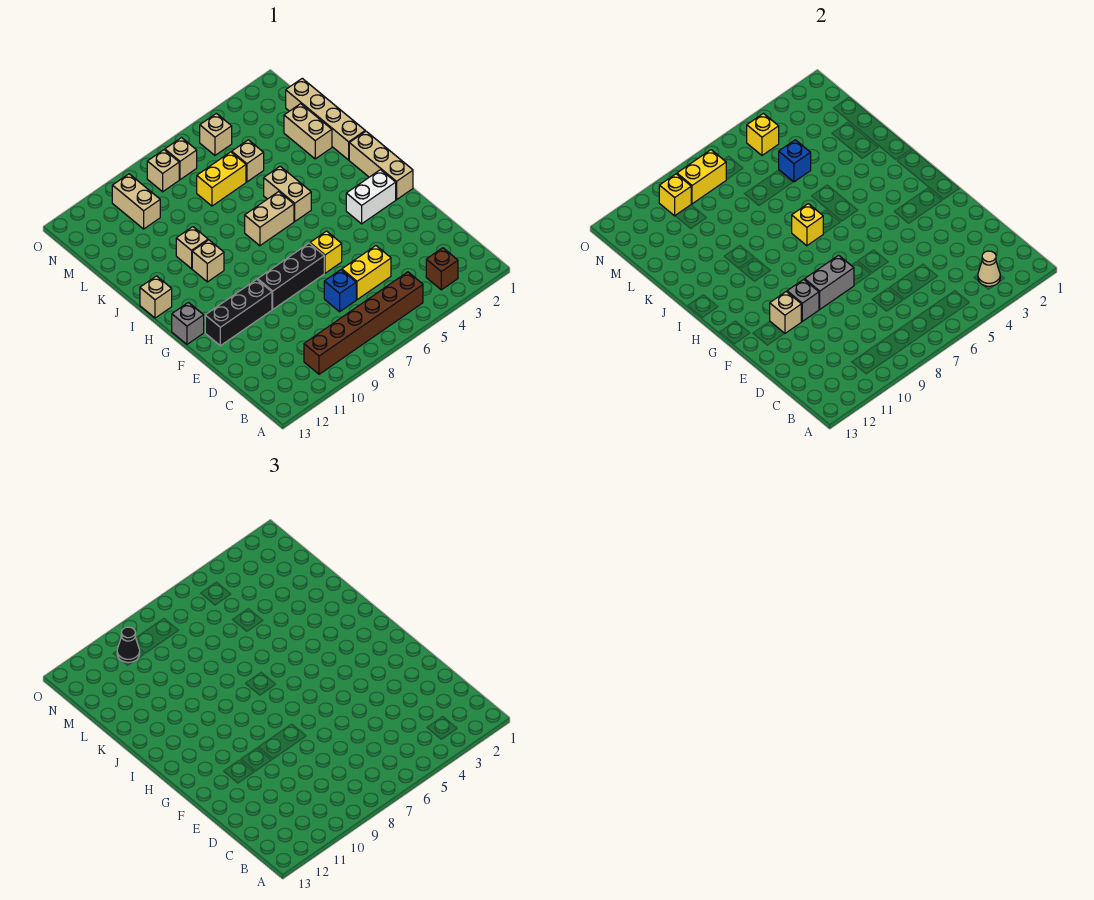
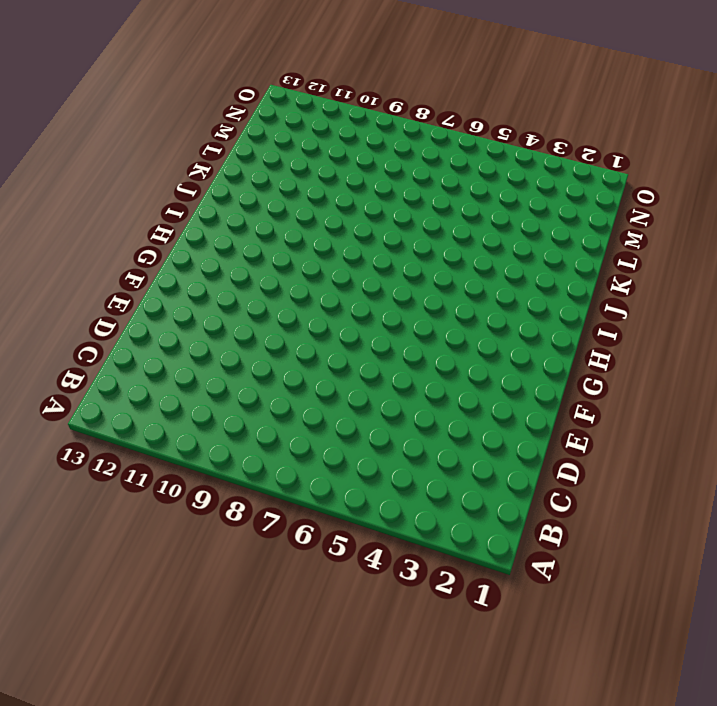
none -> brown brick B3 level 1
none -> brown brick B5:B10 level 1
none -> yellow brick D5:D6 level 1
none -> blue brick D7 level 1

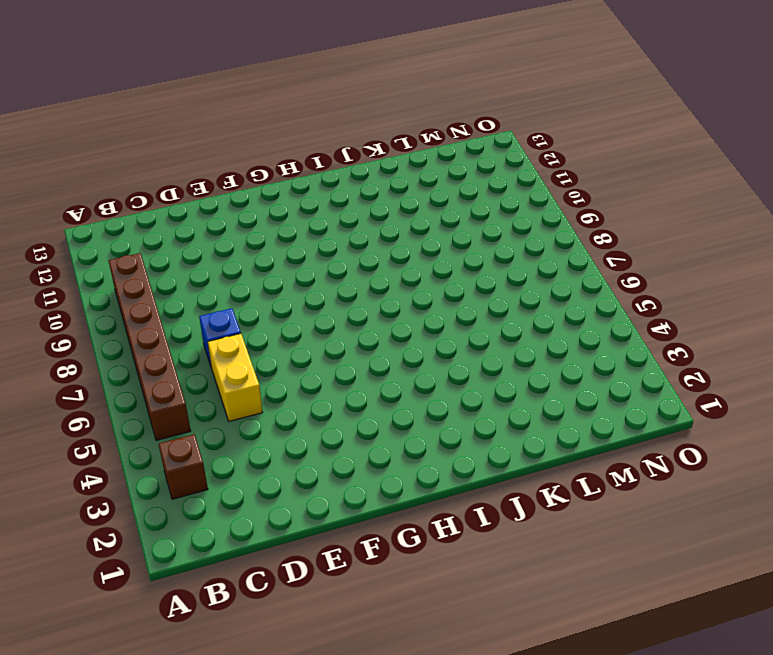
none -> yellow brick F6 level 1
none -> black brick F7:F9 level 1
none -> black brick F10:F12 level 1
none -> tan brick G1:I1 level 1

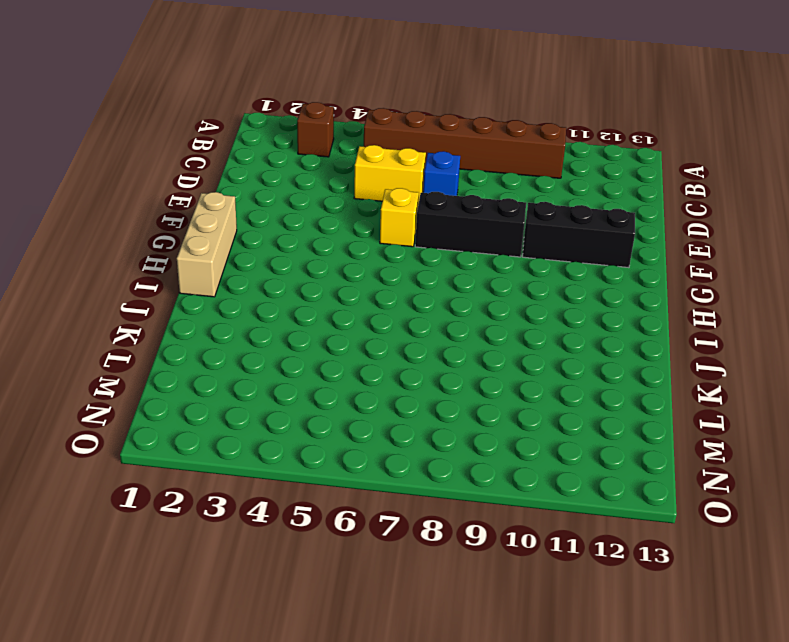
none -> white brick G2:G3 level 1
none -> grey brick G13 level 1
none -> tan brick I5:J5 level 1
none -> tan brick I6:I7 level 1

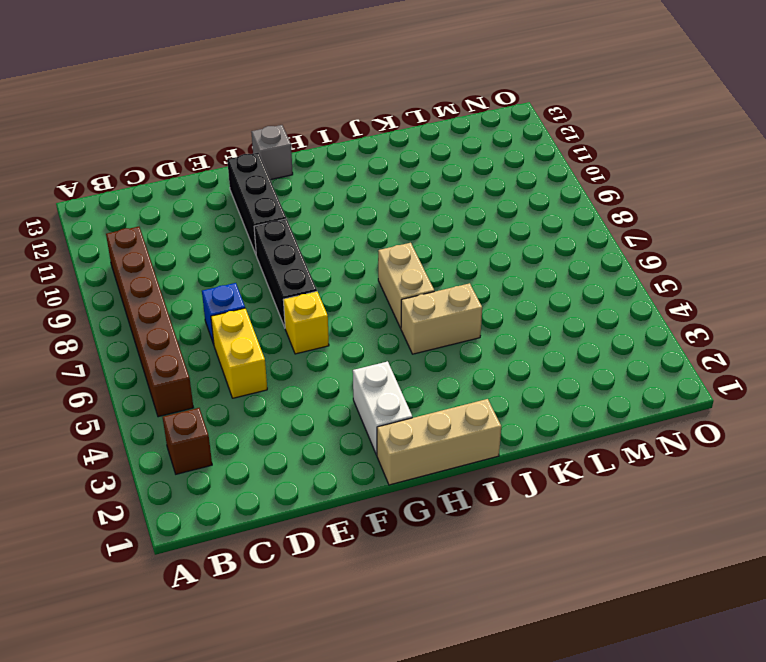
none -> tan brick I10 level 1
none -> tan brick I13 level 1
none -> tan brick J1:M1 level 1
none -> tan brick J10 level 1

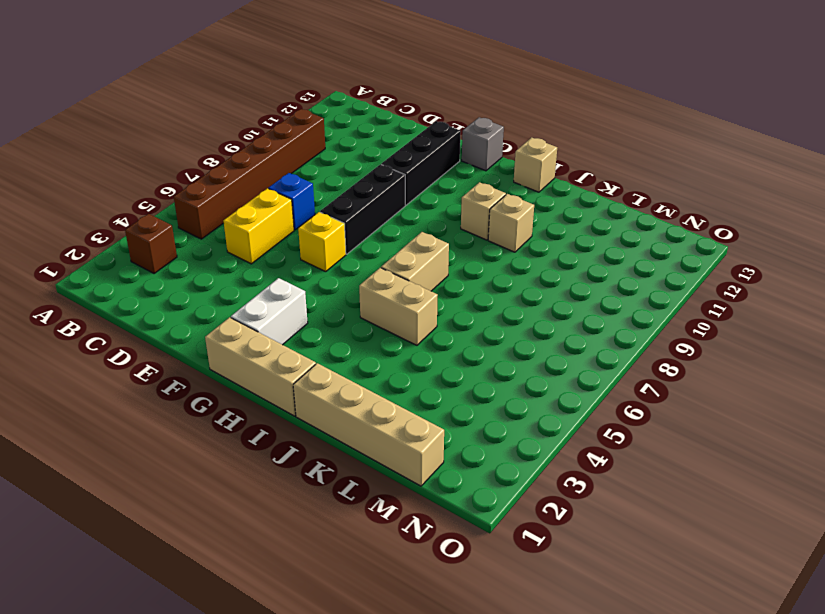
none -> tan brick K2:L2 level 1
none -> tan brick L5 level 1
none -> yellow brick L6:L7 level 1
none -> tan brick M10:N10 level 1

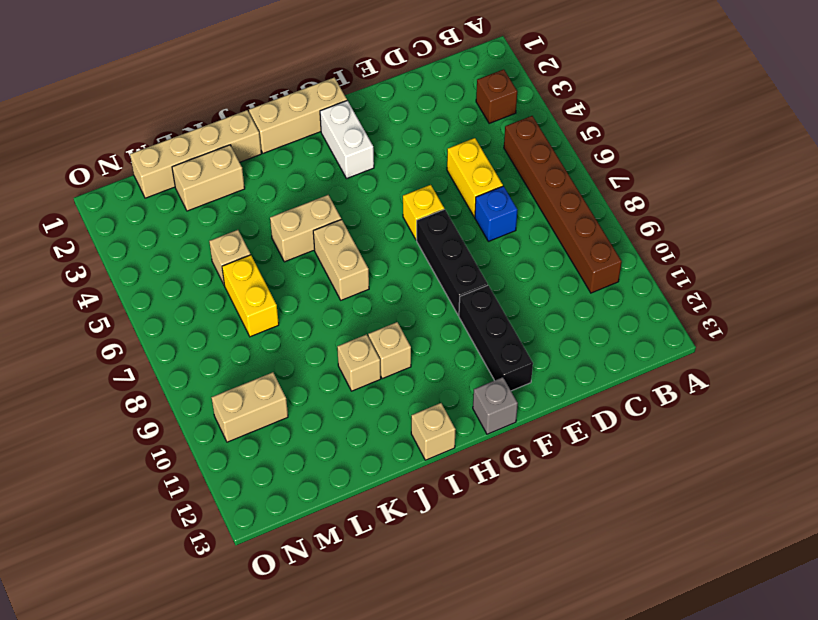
none -> tan brick N5 level 1
none -> tan brick N7 level 1
none -> tan brick N8 level 1
none -> tan cone B3 level 2

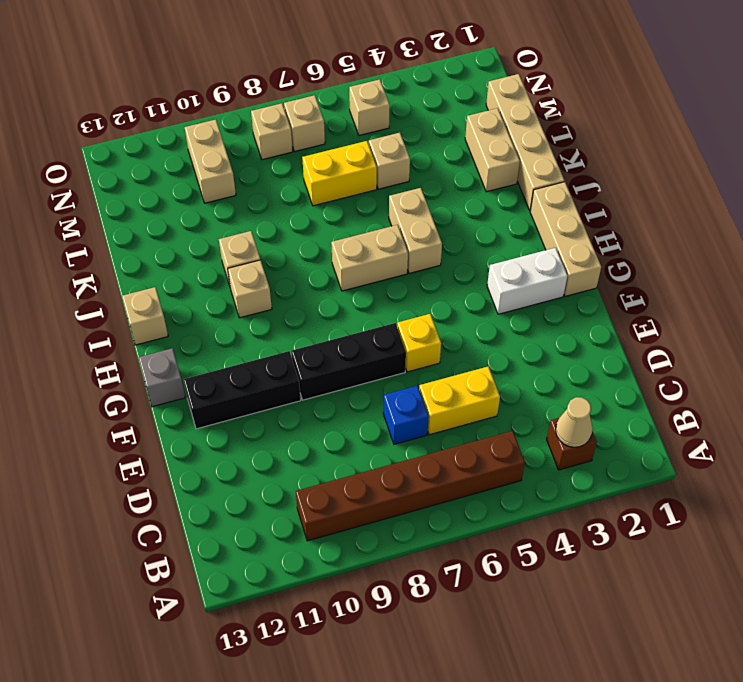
none -> grey brick F8:F9 level 2
none -> grey brick F10 level 2
none -> tan brick F11 level 2
none -> yellow brick I7 level 2

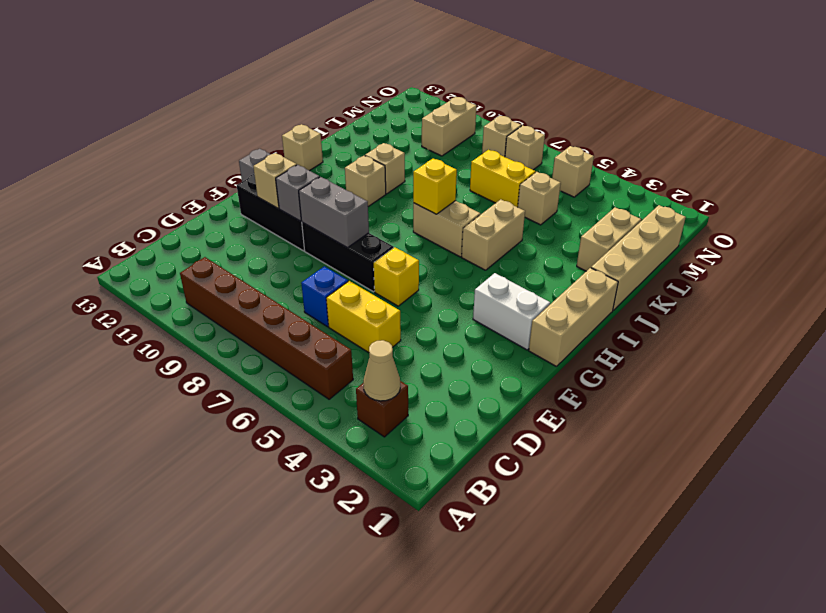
none -> blue brick L5 level 2
none -> yellow brick N5 level 2
none -> yellow brick N8:N9 level 2
none -> yellow brick N10 level 2

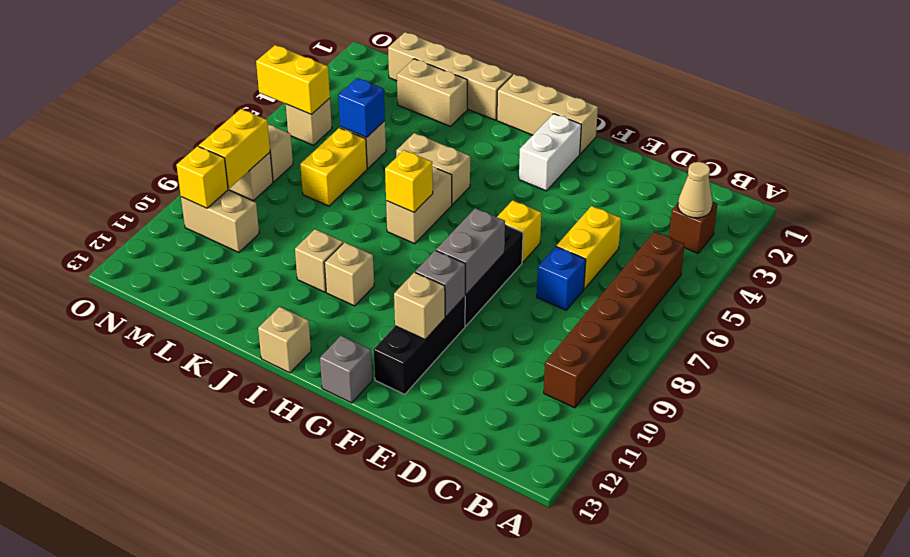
yellow brick N5:O5 level 2 -> yellow brick N5 level 2
none -> black cone N10 level 3

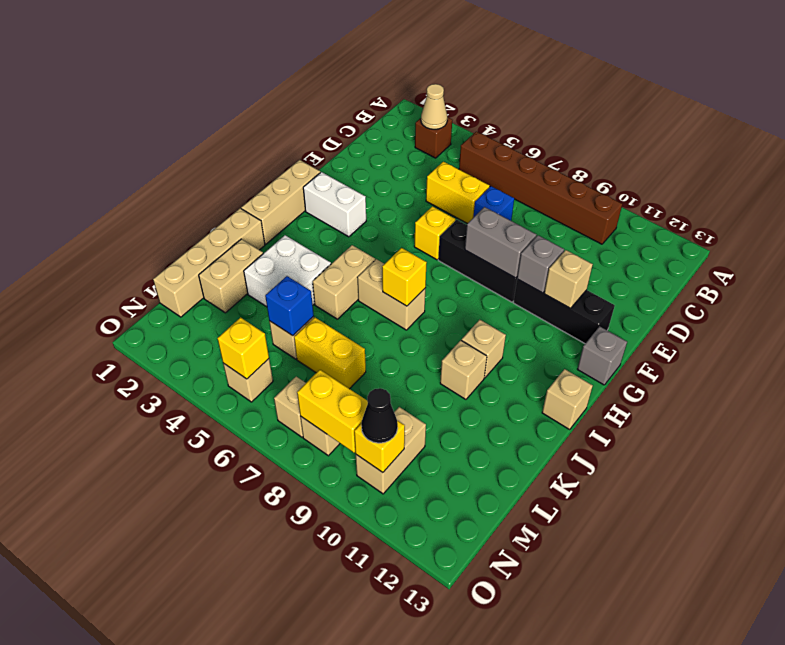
white brick J3:K4 level 1 -> none

